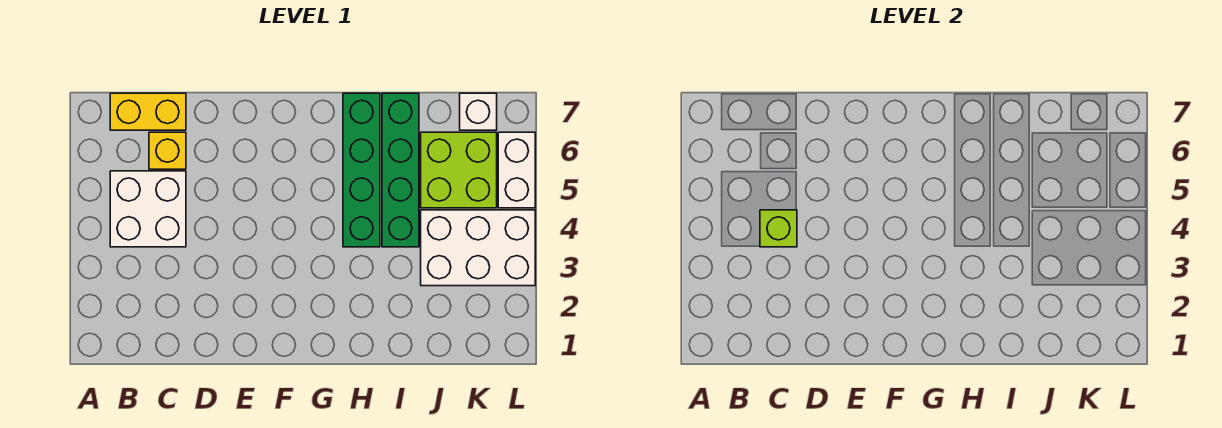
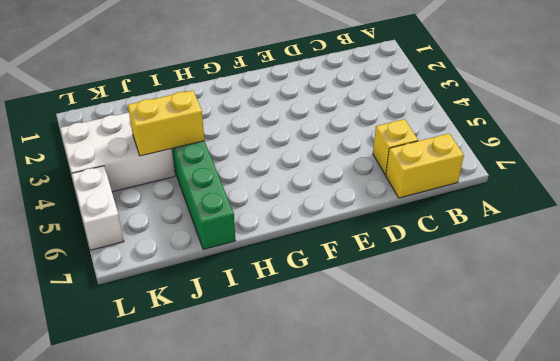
yellow brick I4:J4 level 2 -> none
none -> white brick B4:C5 level 1
none -> green brick H4:H7 level 1

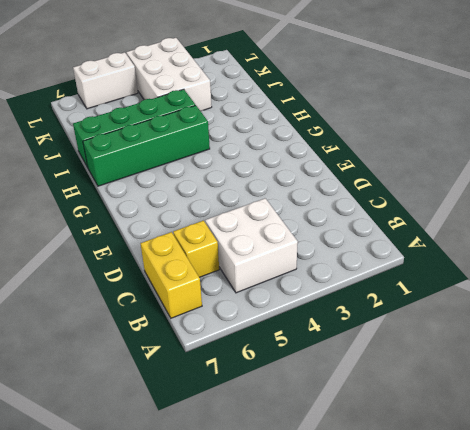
none -> lime brick J5:K6 level 1
none -> white brick K7 level 1

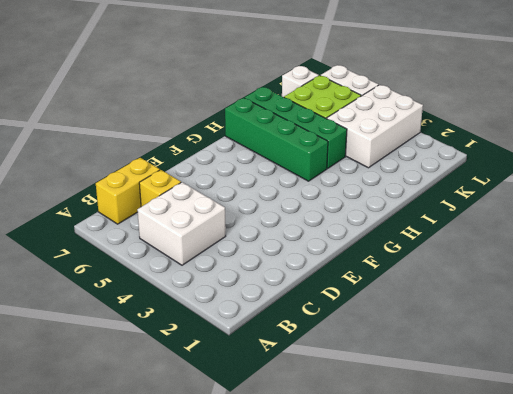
none -> lime brick C4 level 2

